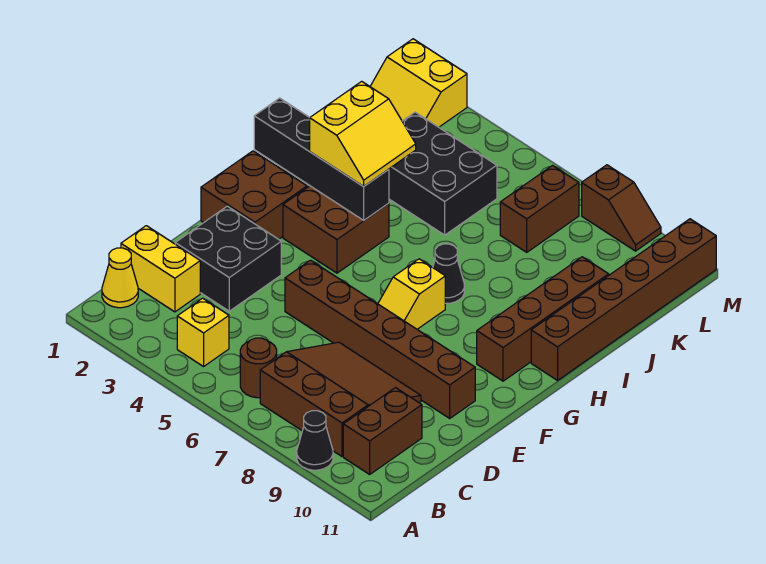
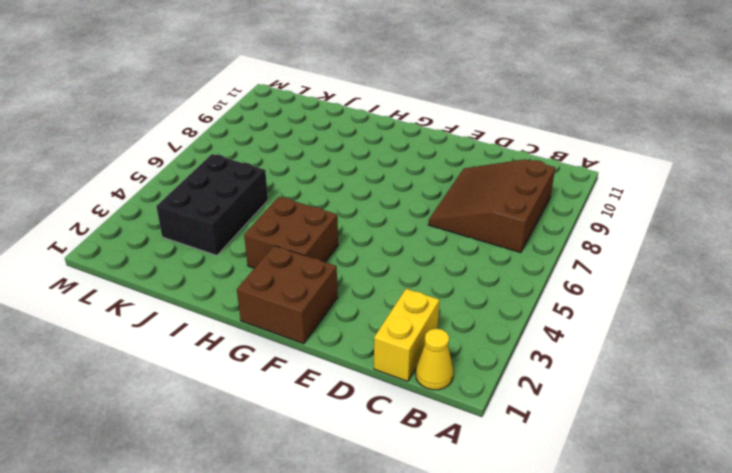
none -> black cone A9 level 1
none -> yellow brick B4 level 1
none -> brown round brick B6 level 1

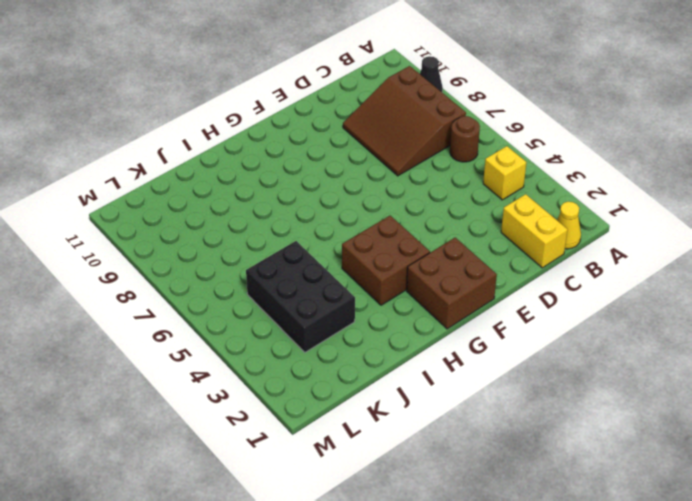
none -> brown brick B10:C10 level 1
none -> black brick D2:E3 level 1
none -> brown brick E5:E10 level 1

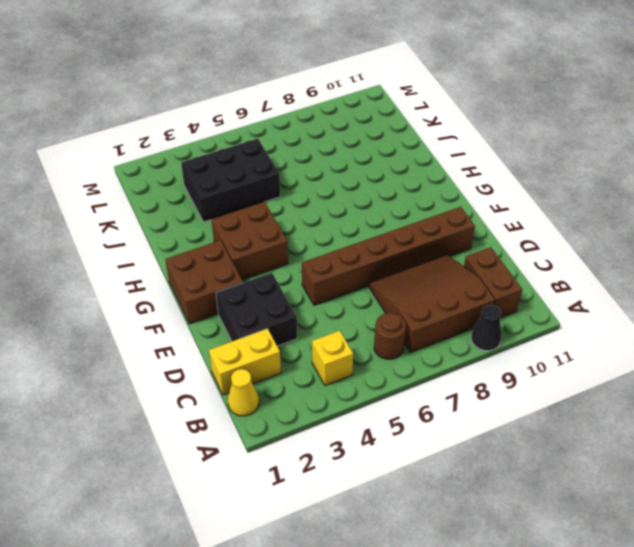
none -> yellow slope F7:G7 level 1 top G
none -> brown brick G10:J10 level 1
none -> black cone H7 level 1

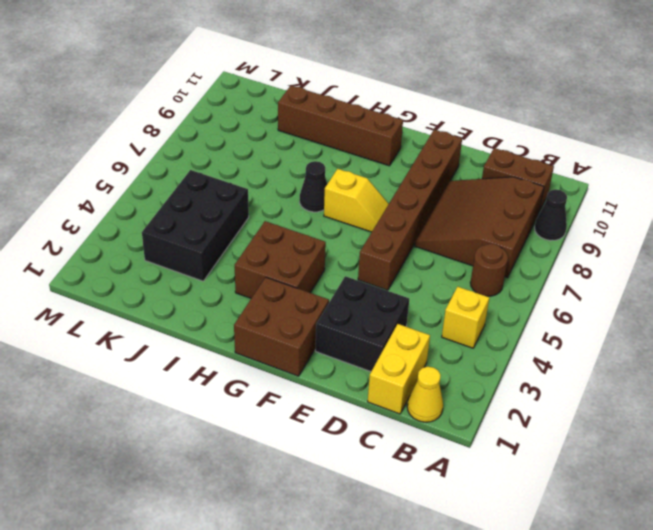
none -> brown brick H11:M11 level 1
none -> brown brick K7:L7 level 1
none -> yellow slope L1:M2 level 1 top M

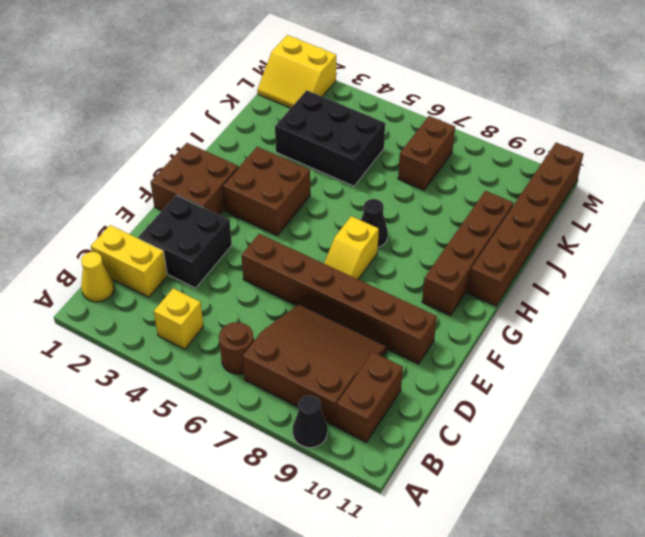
none -> brown slope M8:M9 level 1 top 8
none -> black brick H1:H4 level 2
none -> yellow slope H3:I4 level 3 top 3

